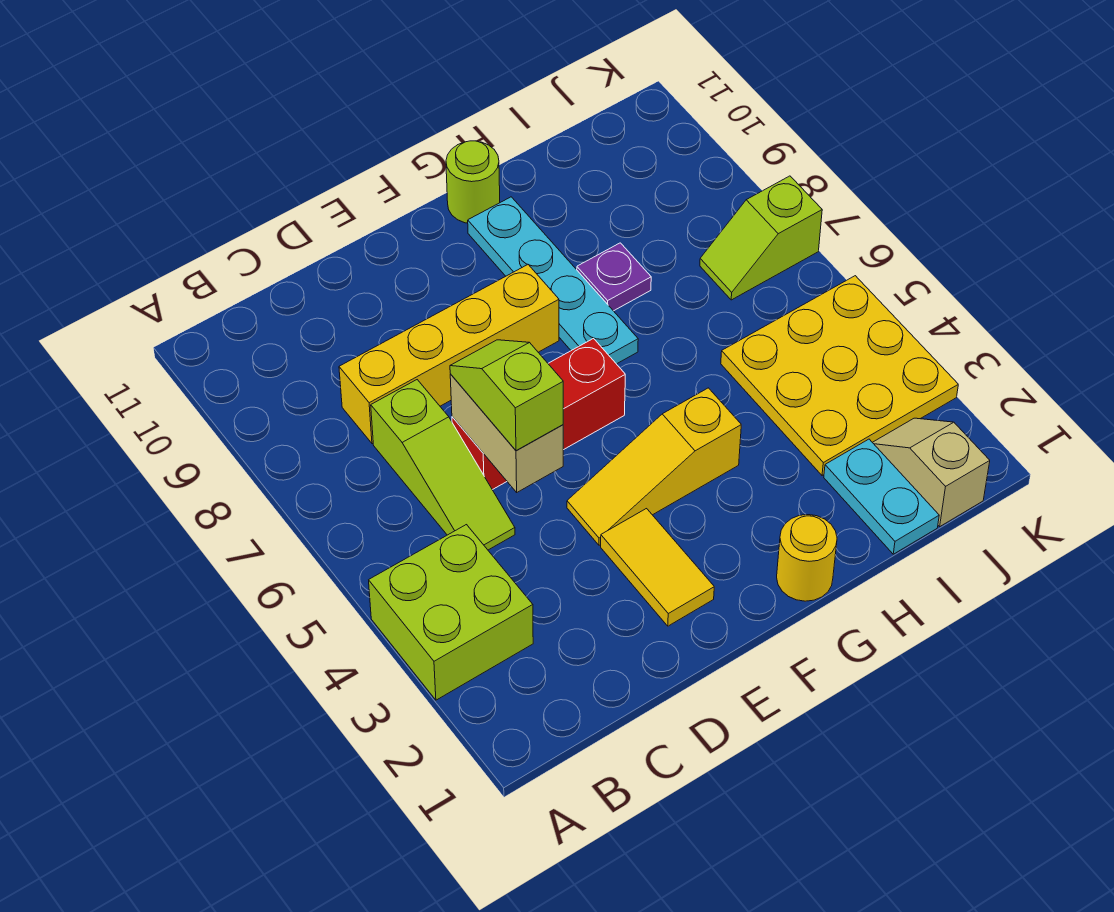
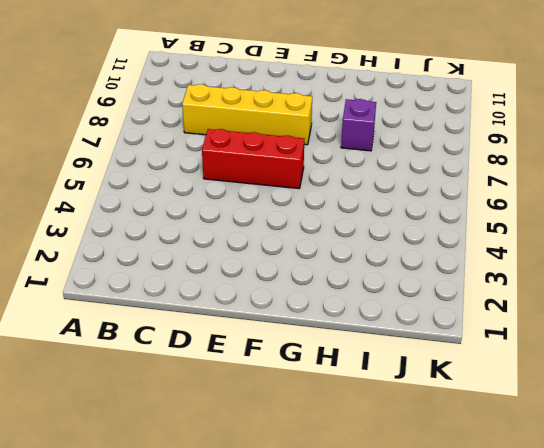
purple brick H8 level 1 -> purple plate H8 level 1
none -> lime brick A3:B4 level 1
none -> lime slope C5:C7 level 1 top 7
none -> yellow tile E2:E3 level 1

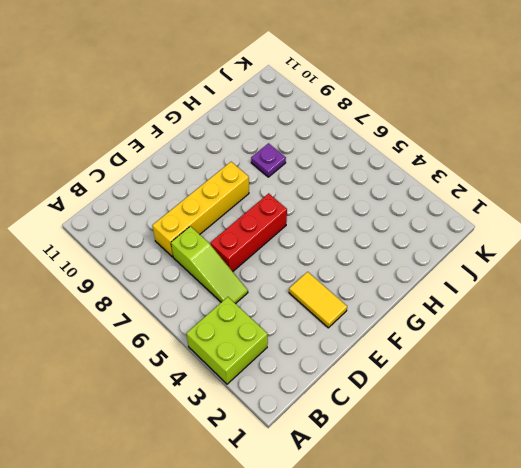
none -> yellow slope E4:G4 level 1 top G
none -> yellow round brick G1 level 1
none -> cyan plate G7:G10 level 1

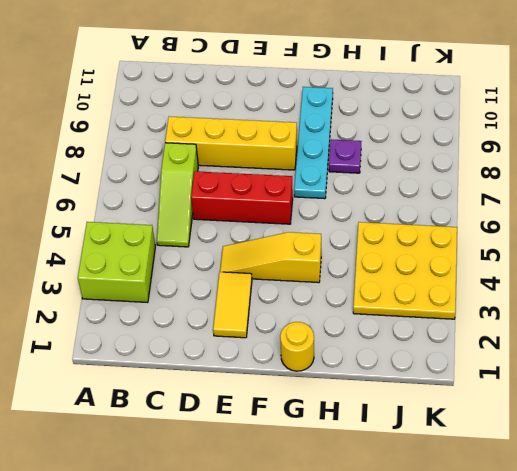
none -> lime round brick G11 level 1
none -> cyan plate I1:I2 level 1
none -> tan slope J1:J2 level 1 top 1

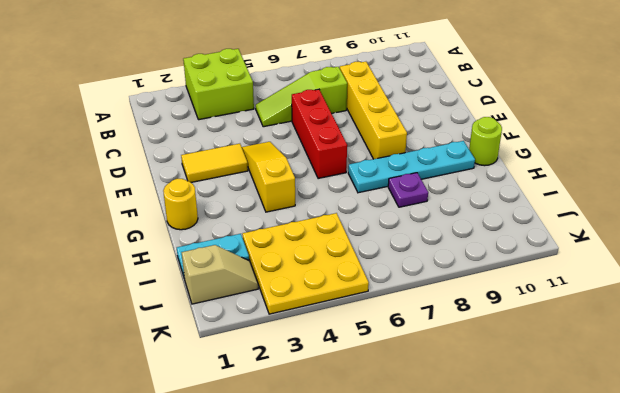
none -> lime slope J7:K7 level 1 top K
none -> tan brick D5:D6 level 2
none -> lime slope D5:D6 level 3 top 5

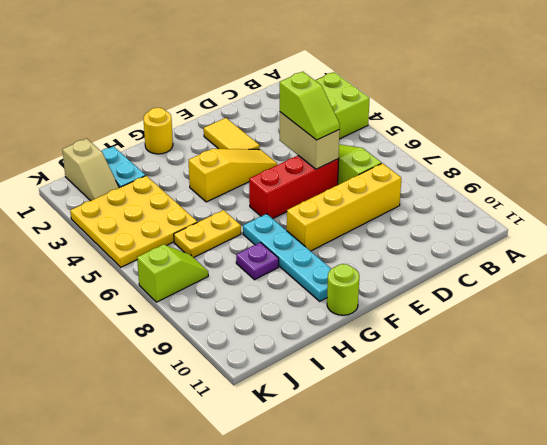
yellow plate H6:I6 level 1 -> none

